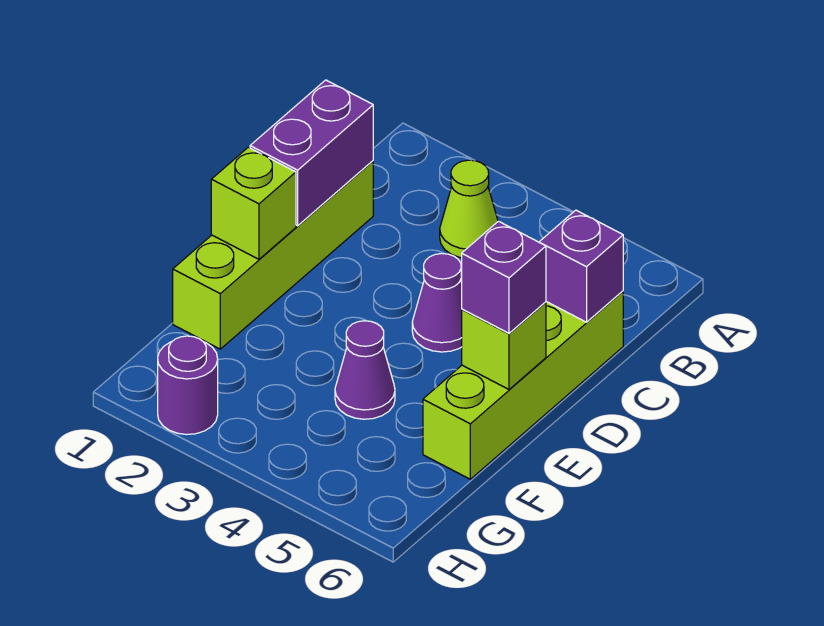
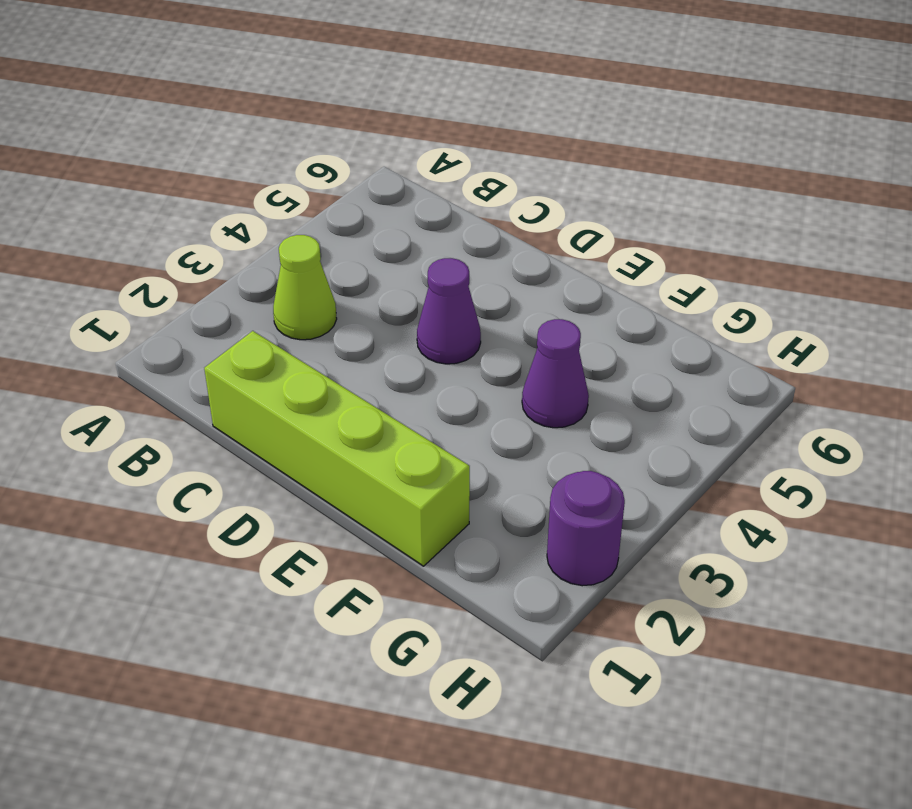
none -> lime brick C6:F6 level 1
none -> purple brick C1:D1 level 2

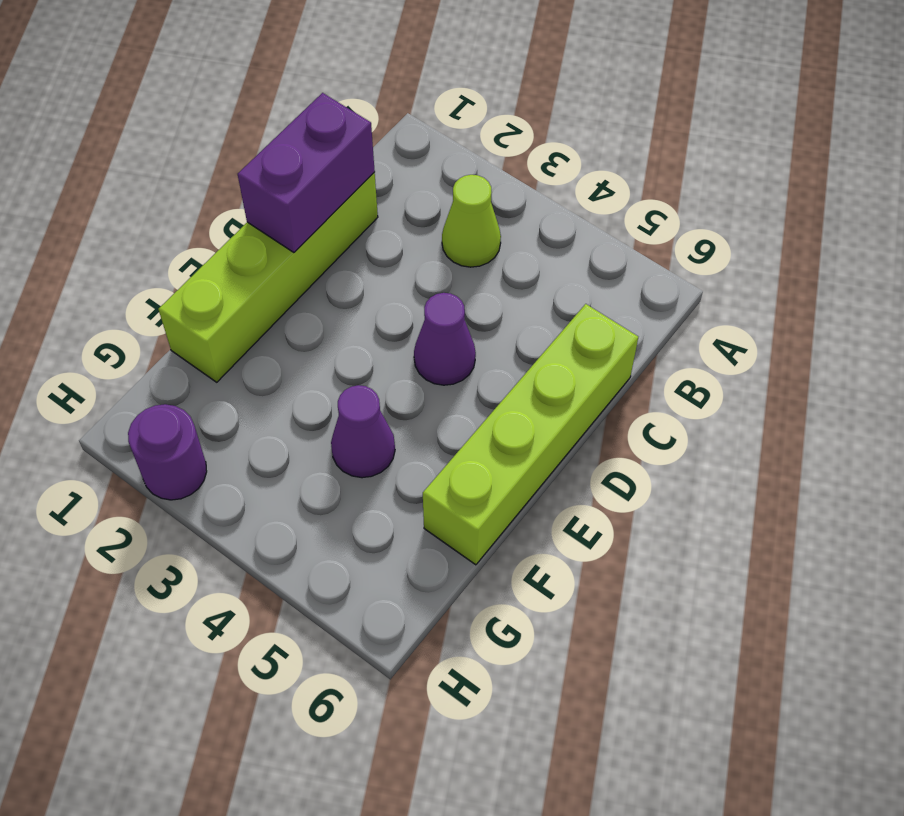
none -> purple brick C6 level 2
none -> lime brick E1 level 2

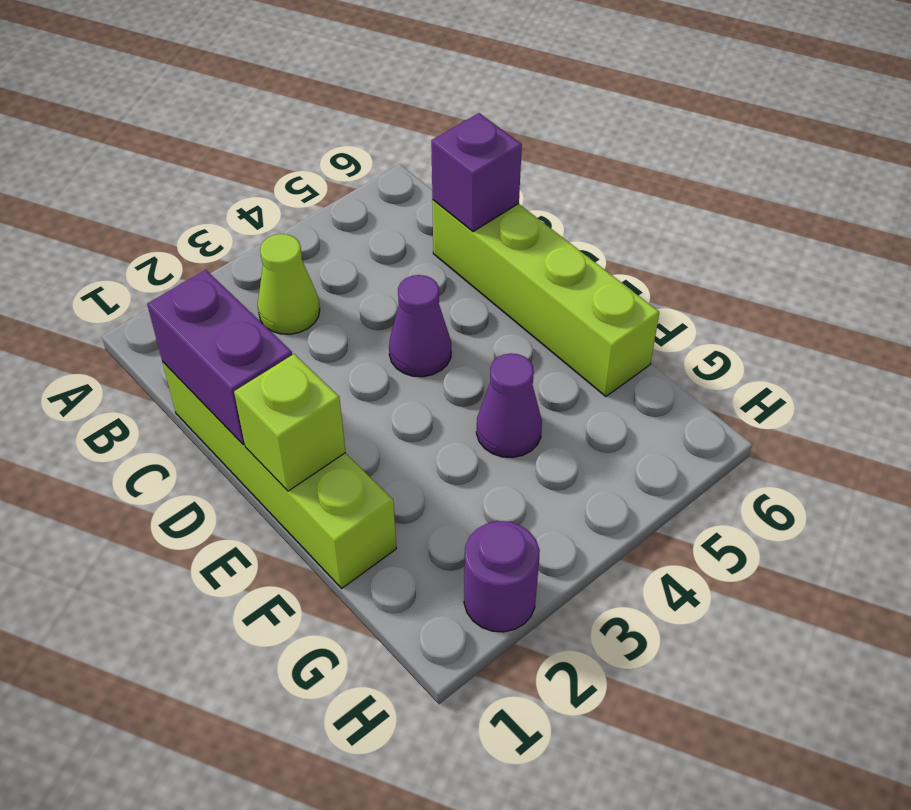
none -> lime brick E6 level 2
none -> purple brick E6 level 3

